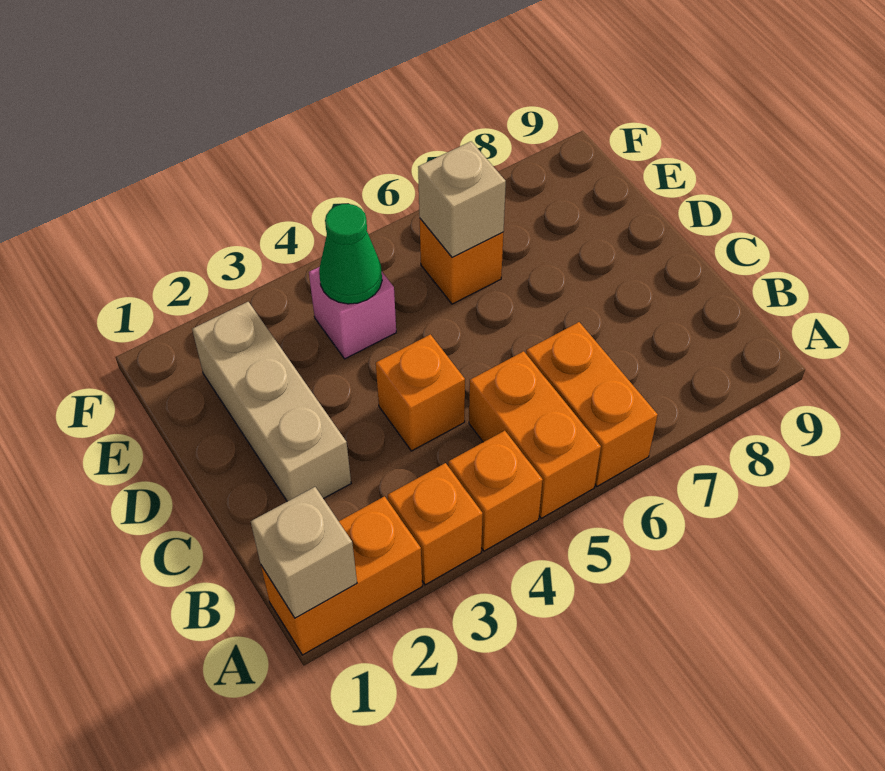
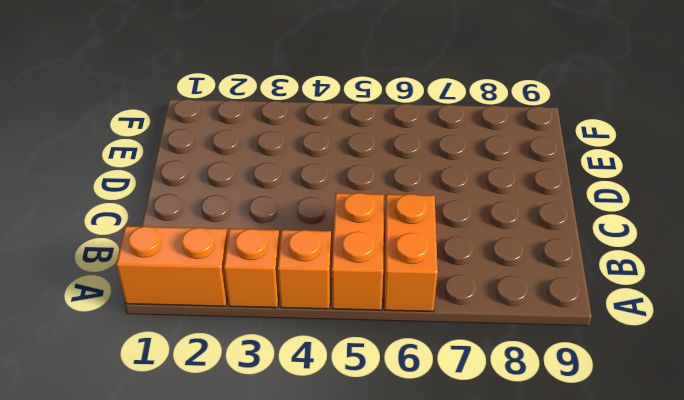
none -> tan brick C2:E2 level 1
none -> orange brick C4 level 1
none -> pink brick E4 level 1

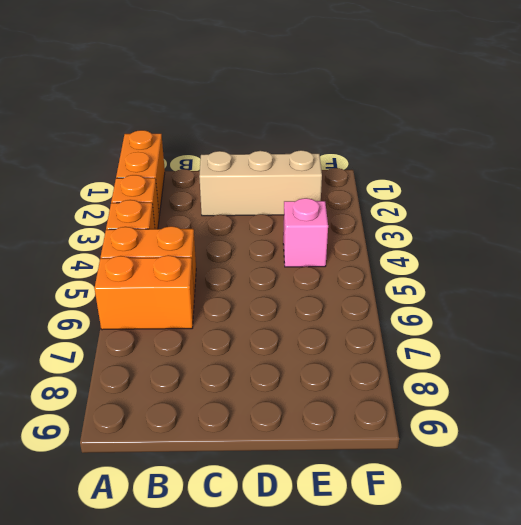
none -> orange brick C4 level 1
none -> orange brick E6 level 1
none -> tan brick A1 level 2

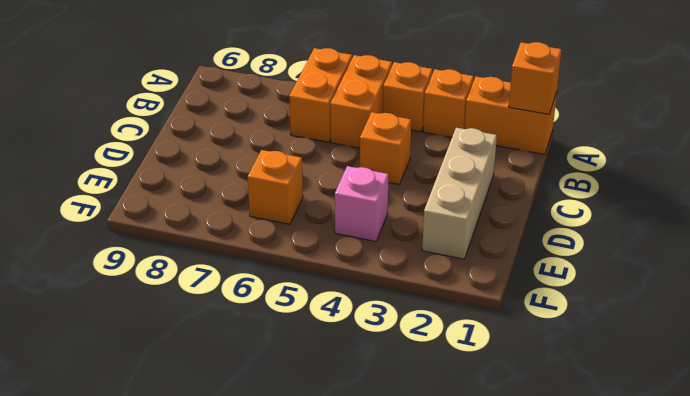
orange brick A1 level 2 -> tan brick A1 level 2
none -> green cone E4 level 2
none -> tan brick E6 level 2

